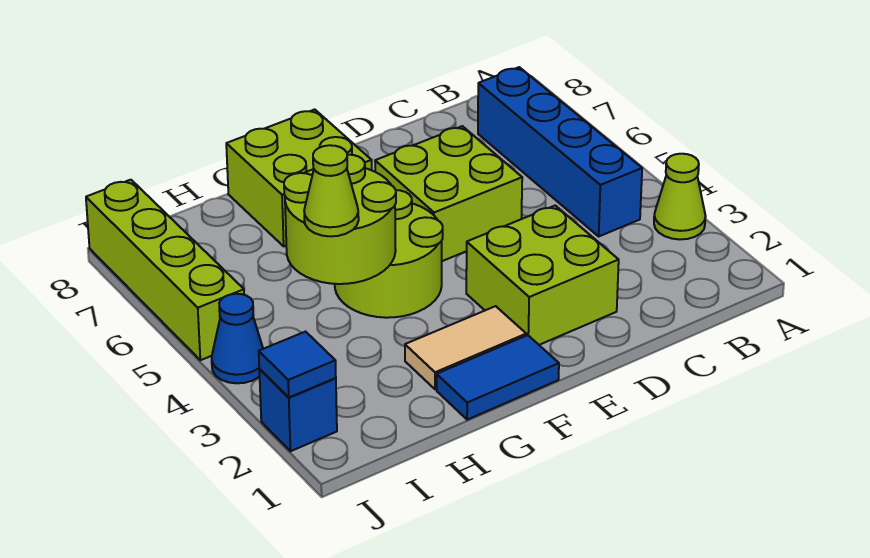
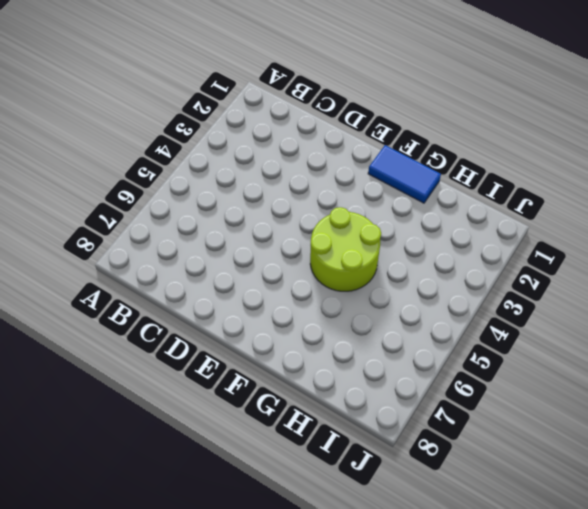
none -> lime cone A3 level 1
none -> blue brick B4:B7 level 1
none -> lime brick D2:E3 level 1

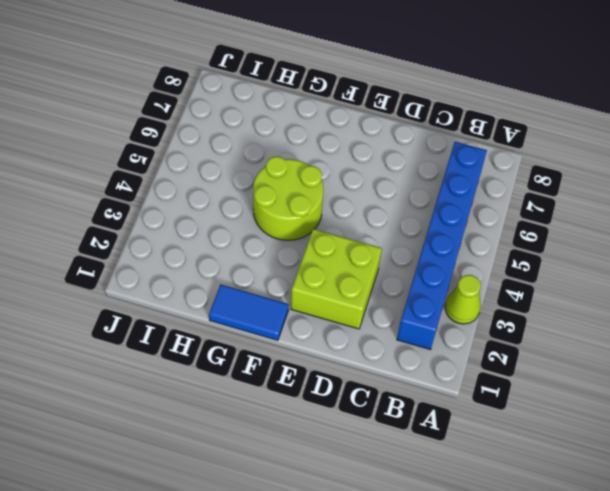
blue brick B2:B7 level 1 -> blue brick B4:B7 level 1
none -> lime brick D5:E6 level 1
none -> tan tile F2:G2 level 1
none -> lime brick F7:G8 level 1

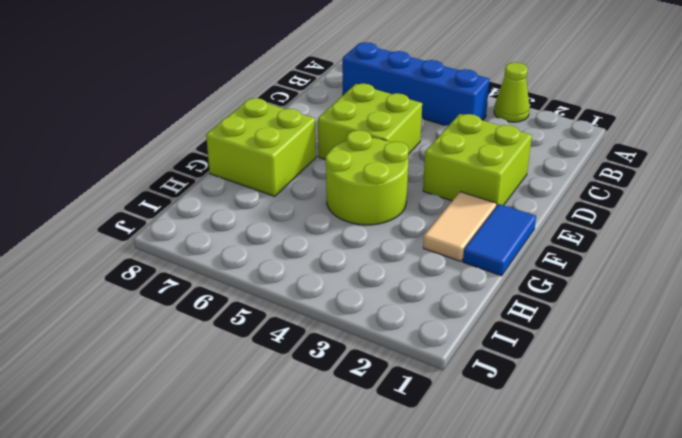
none -> blue brick J2 level 1
none -> blue cone J4 level 1
none -> lime brick J5:J8 level 1

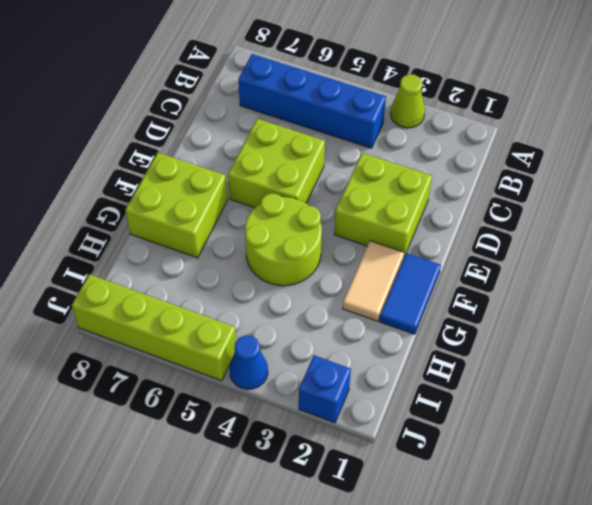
none -> lime round brick G4:H5 level 2
none -> blue tile J2 level 2
none -> lime cone H4 level 3

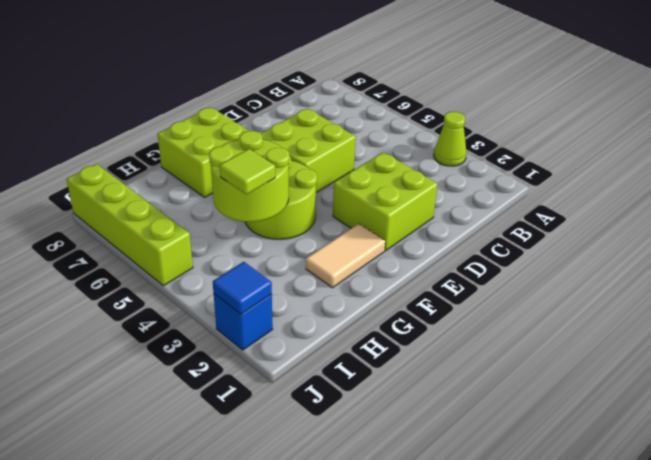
lime tile H4 level 3 -> lime cone H4 level 3
none -> blue brick B4:B7 level 1
none -> blue tile F1:G1 level 1
none -> blue cone J4 level 1

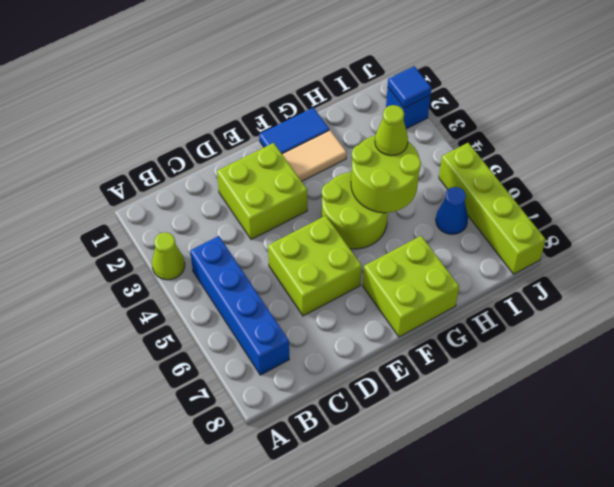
blue cone I6 level 1 -> blue cone J4 level 1

